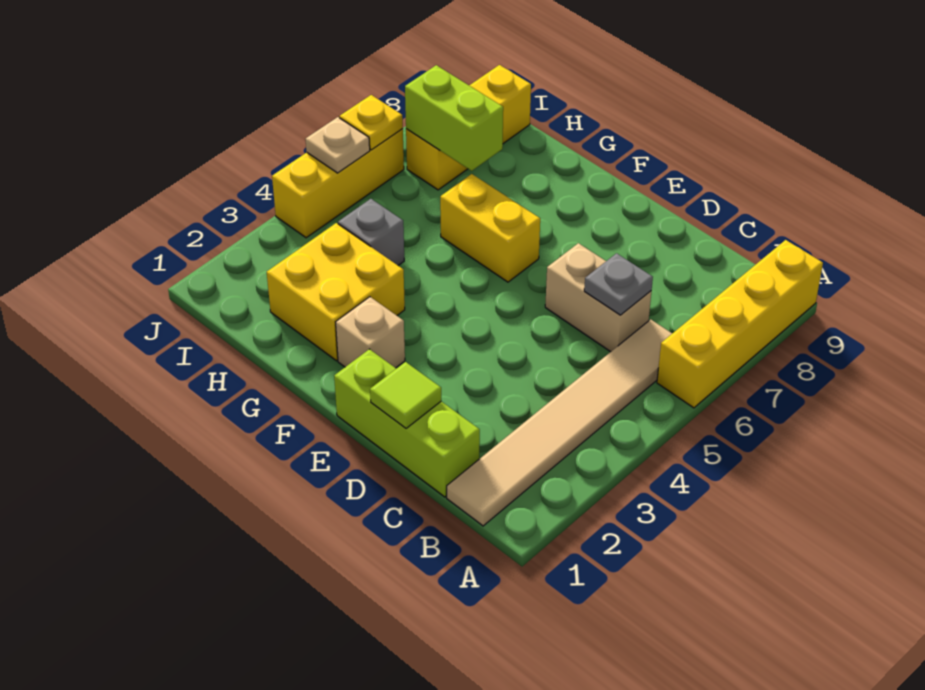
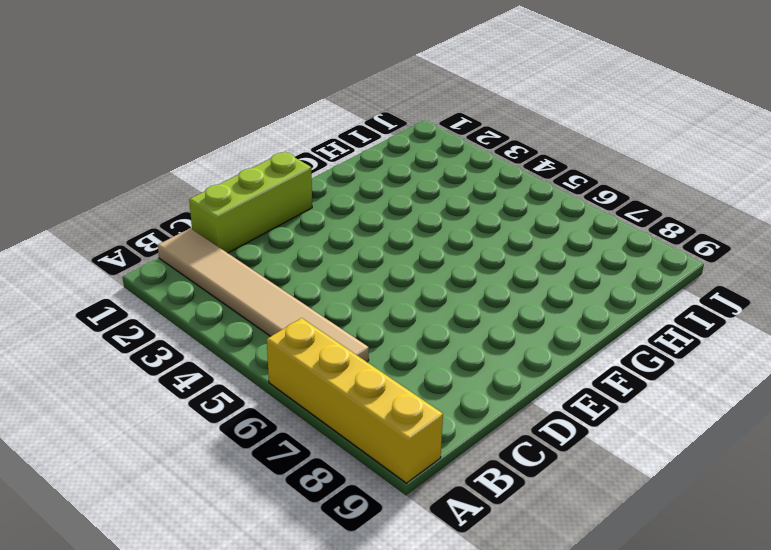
none -> tan brick C6:D6 level 1
none -> tan brick F2 level 1
none -> yellow brick F6:G6 level 1

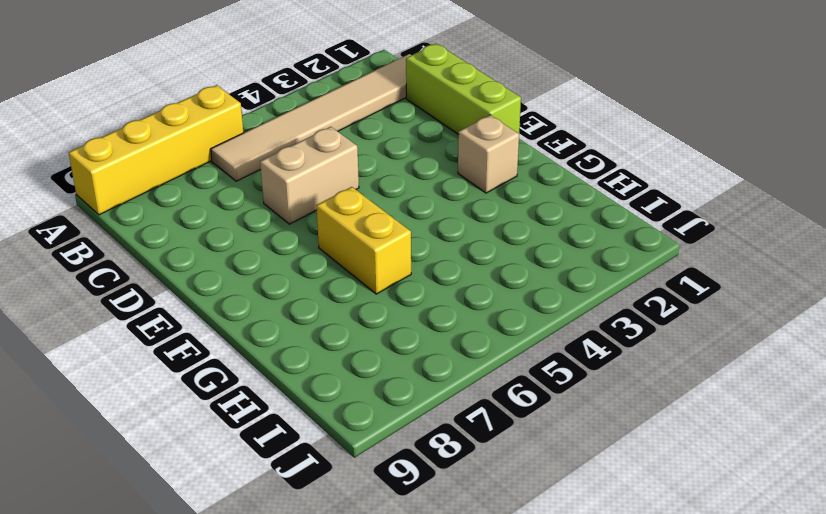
tan brick D5:D6 level 1 -> tan brick C6:D6 level 1
none -> yellow brick G2:H3 level 1
none -> grey brick H4 level 1
none -> yellow brick I7:I9 level 1

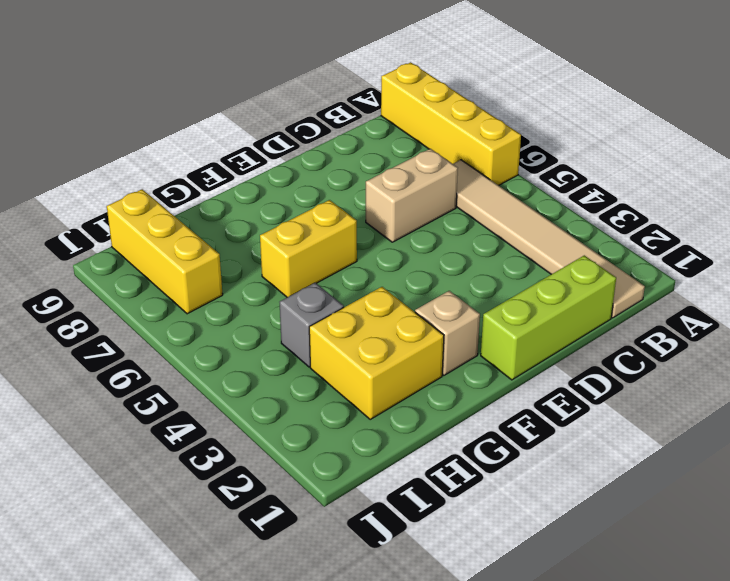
none -> yellow brick J4:J6 level 1
none -> grey plate C6 level 2
none -> lime tile D1 level 2

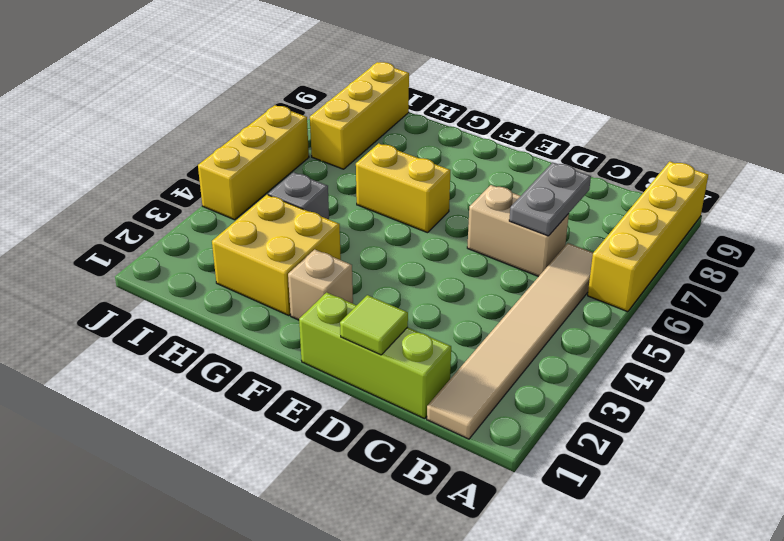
grey plate C6:C7 level 2 -> grey plate C6 level 2
none -> lime brick H7:I7 level 2
none -> tan plate J5 level 2
none -> yellow plate J6 level 2

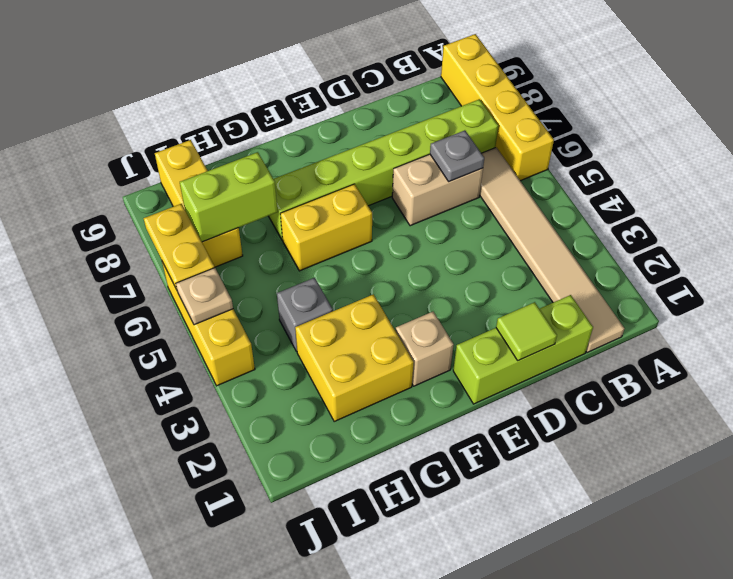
lime brick B7:G7 level 1 -> none
yellow plate J6:J7 level 2 -> yellow plate J6 level 2

